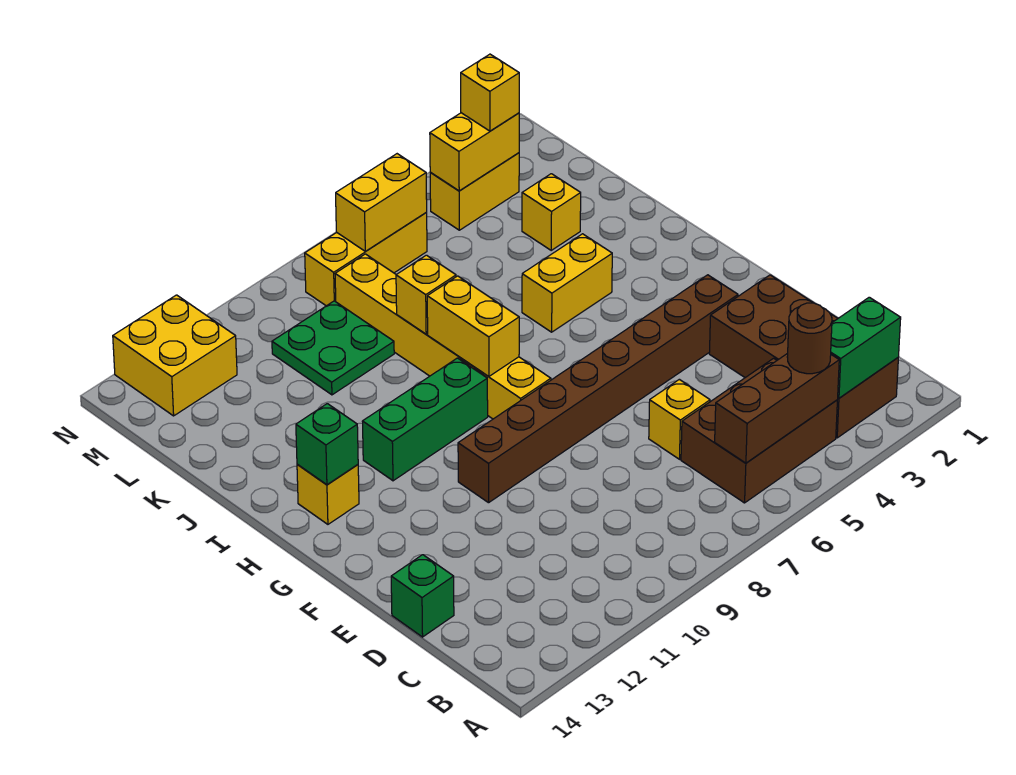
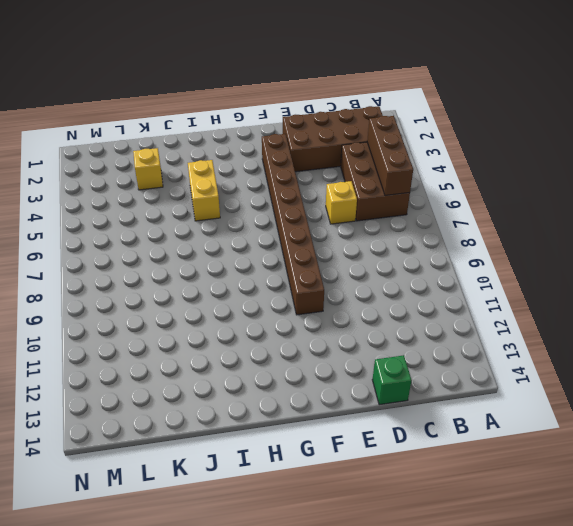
none -> yellow brick G8:L8 level 1
none -> green brick H9:H11 level 1
none -> yellow brick H13 level 1

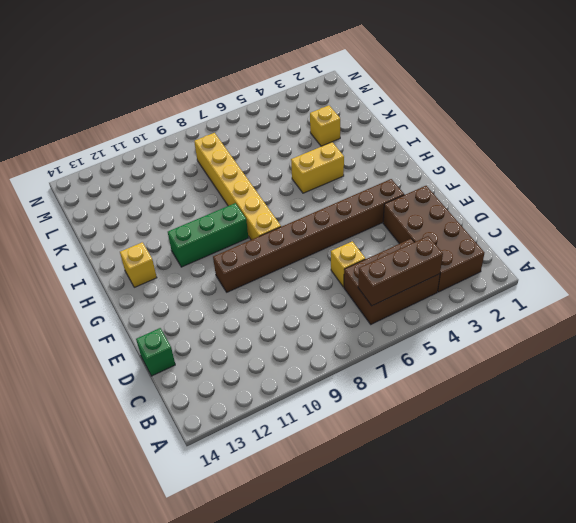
none -> green plate K9:L10 level 1
none -> yellow brick M3:M4 level 1
none -> yellow brick M6:M8 level 1

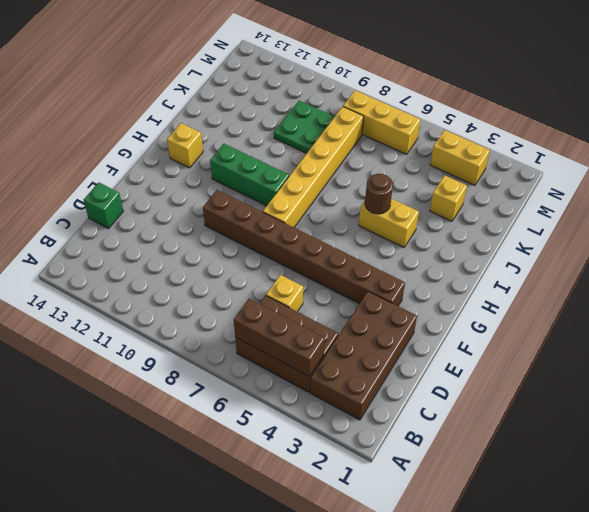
brown round brick I5 level 2 -> brown round brick B4 level 3
none -> yellow brick M12:N13 level 1
none -> green brick B2:B3 level 2
none -> yellow brick H8:I8 level 2

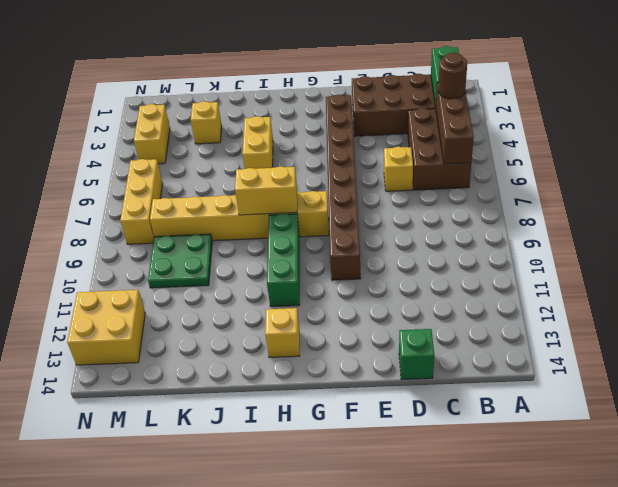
none -> green brick H13 level 2
none -> yellow brick J8 level 2
none -> yellow brick M3:M4 level 2

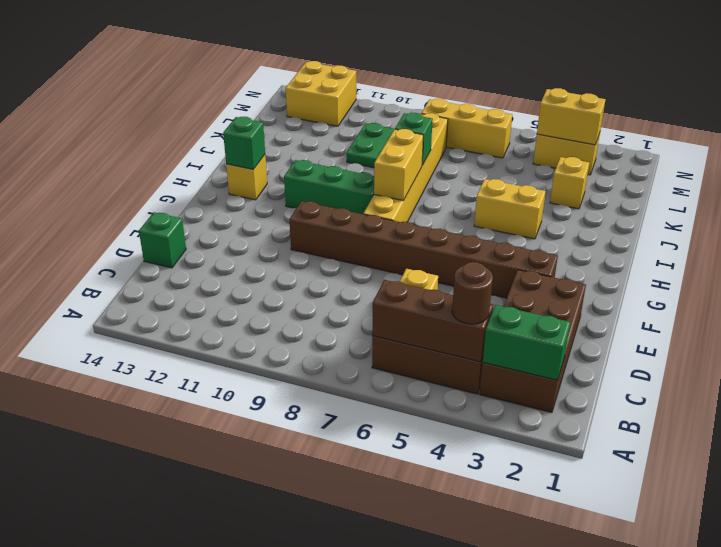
green brick J8 level 2 -> yellow brick J8 level 2
none -> yellow brick M6:M7 level 2
none -> yellow brick M3 level 3

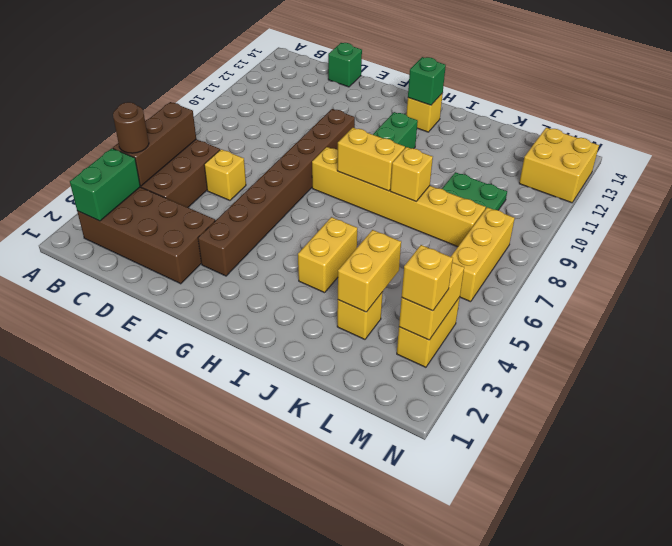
yellow brick K3:K4 level 2 -> yellow brick M6:M7 level 2

